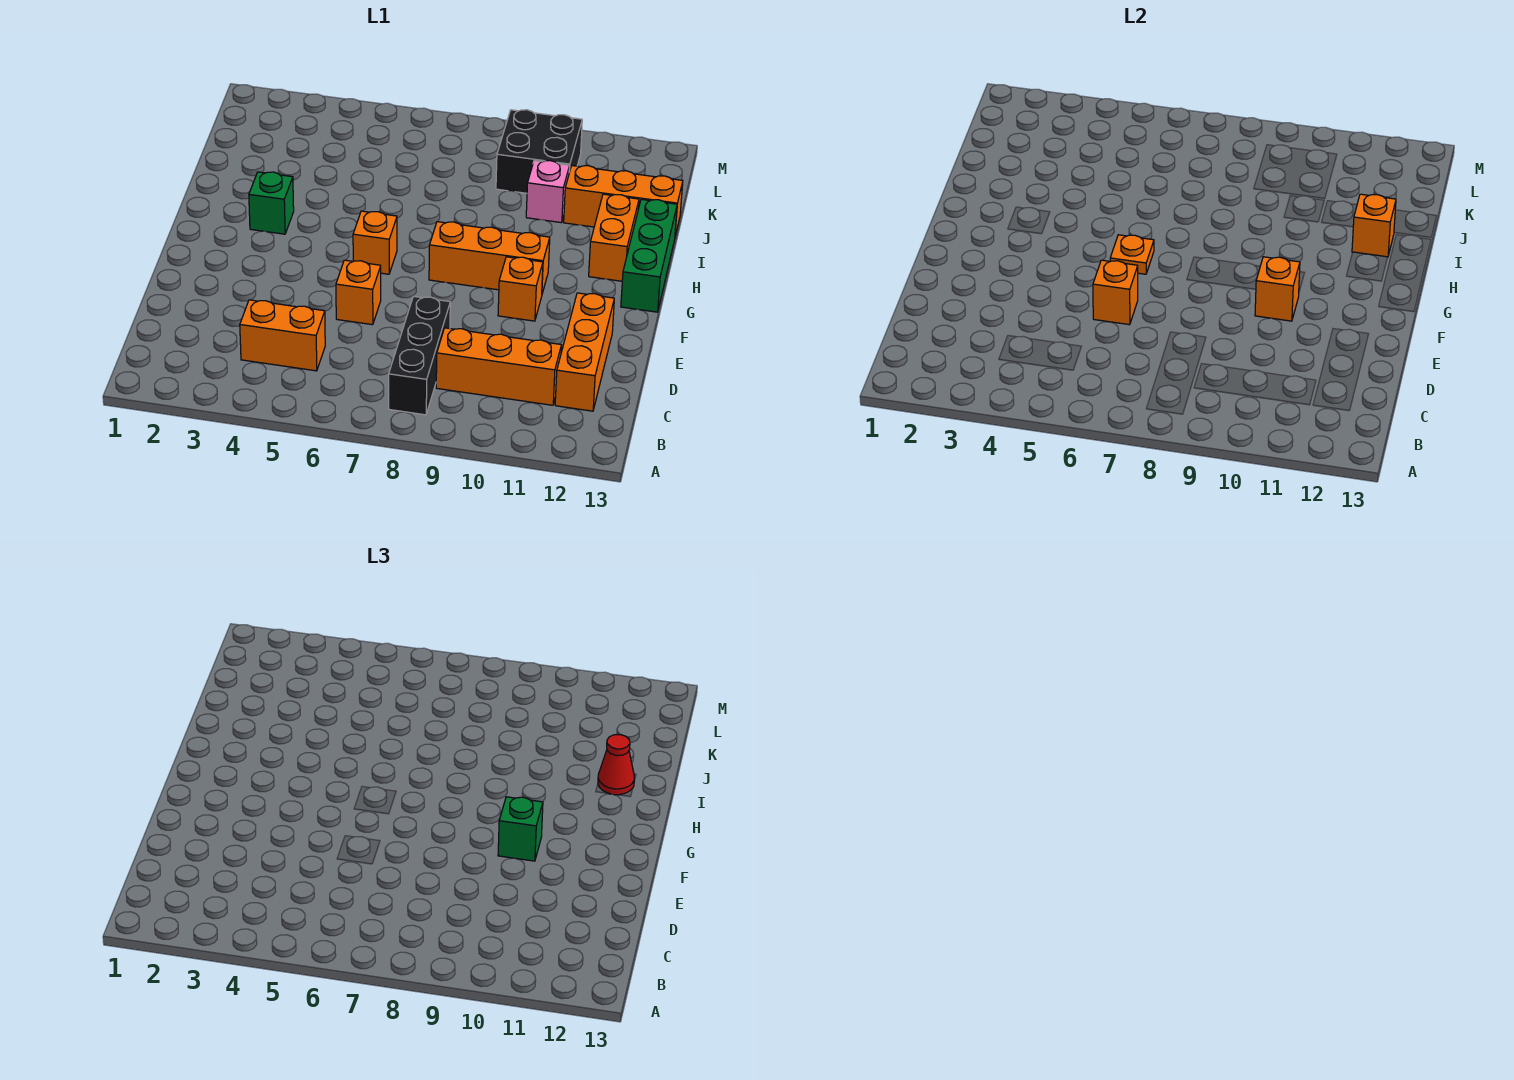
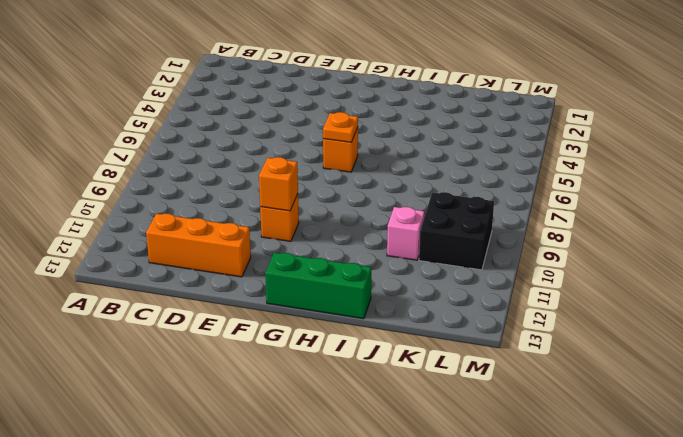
none -> black brick B8:D8 level 1
none -> orange brick C4:C5 level 1
none -> orange brick C9:C11 level 1

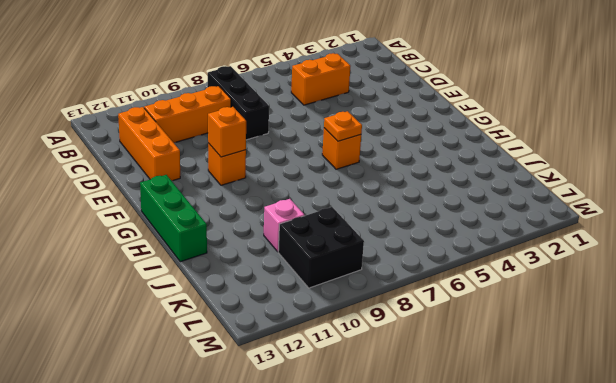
none -> orange brick E6 level 1
none -> orange brick G8:G10 level 1
none -> green brick H3 level 1

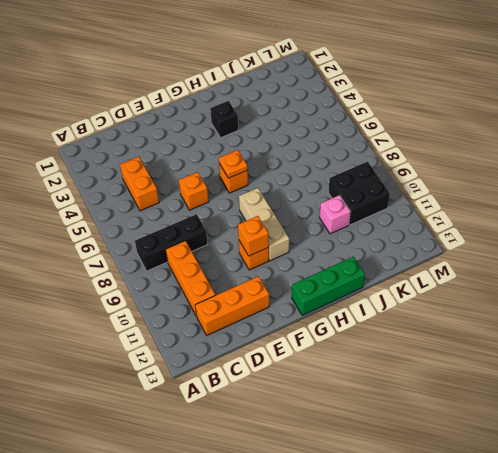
tan brick G8:G10 level 1 -> orange brick G8:G10 level 1
black brick H3 level 1 -> green brick H3 level 1
none -> orange brick H12:I12 level 1
none -> orange brick J11:J13 level 1
none -> orange brick E6 level 2

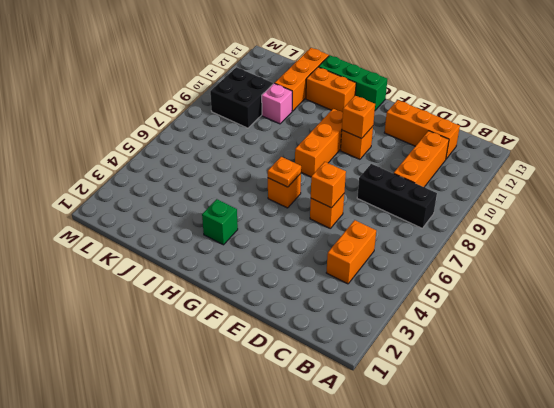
none -> orange brick I12 level 2
none -> green brick F10 level 3
none -> red cone I12 level 3

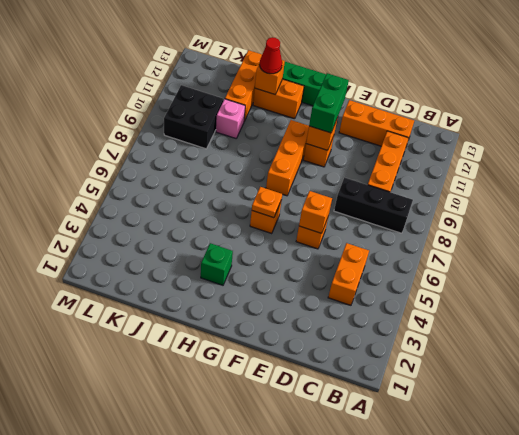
green brick F10:F11 level 3 -> green brick F10 level 3

